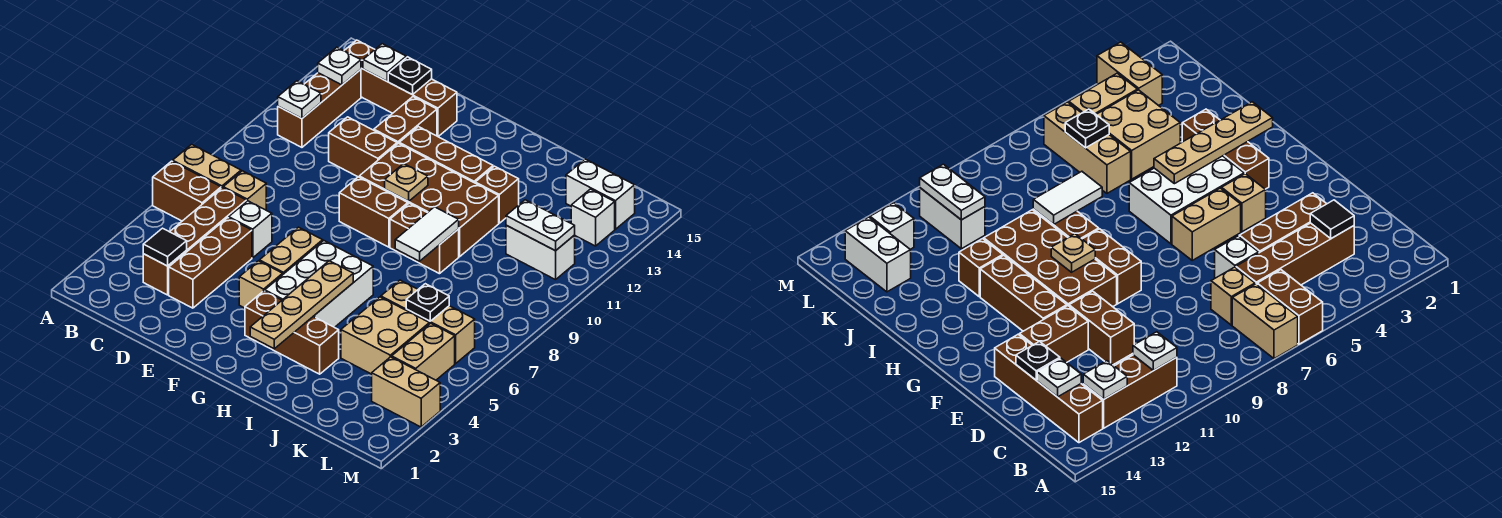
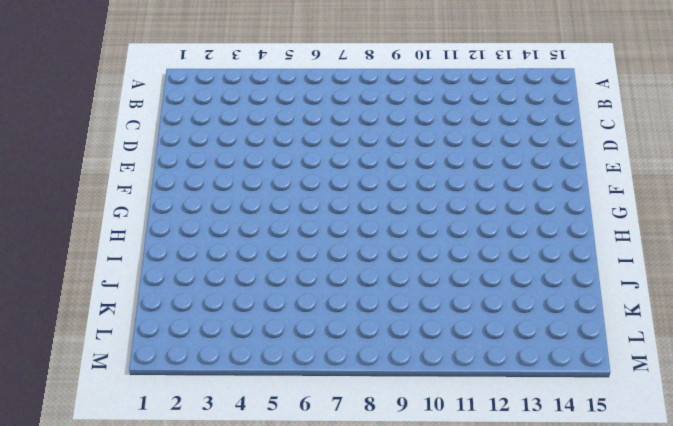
none -> brown brick A6:B6 level 1
none -> tan brick A7:B7 level 1
none -> brown brick B11:B13 level 1
none -> brown brick B14:E14 level 1

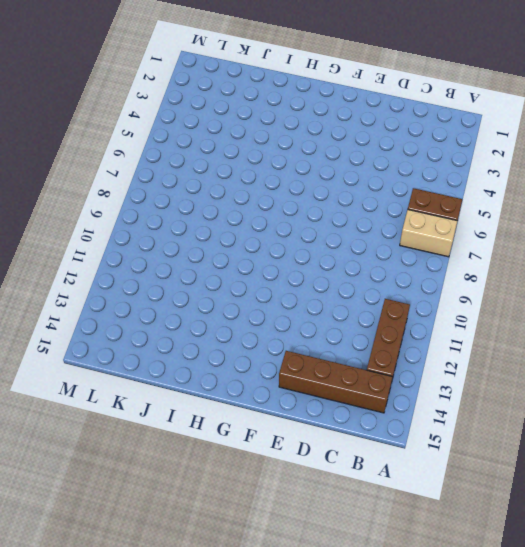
none -> brown brick C3:C6 level 1
none -> tan brick C7 level 1
none -> brown brick D3:D5 level 1
none -> white brick D6 level 1

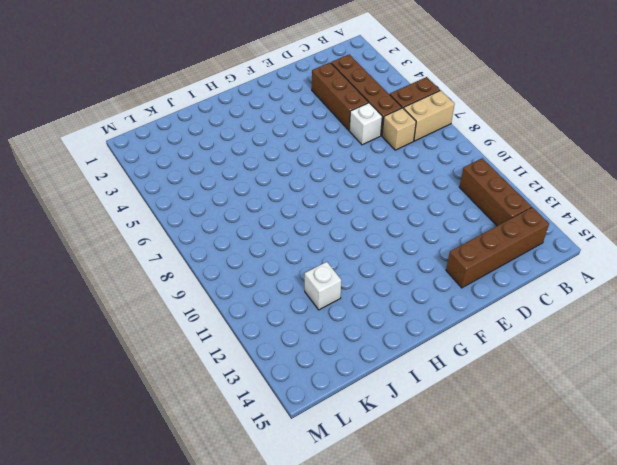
white brick J12 level 1 -> white brick L13 level 1
none -> brown brick D11:E11 level 1
none -> brown brick E12:E13 level 1
none -> tan brick F4 level 1
none -> tan brick F5:F6 level 1

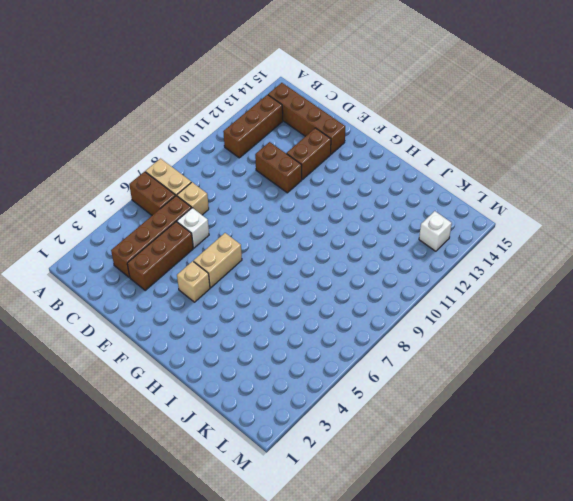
none -> brown brick F9:G9 level 1
none -> brown brick F10:I11 level 1
none -> brown brick F12:H12 level 1
none -> brown brick G3:I3 level 1

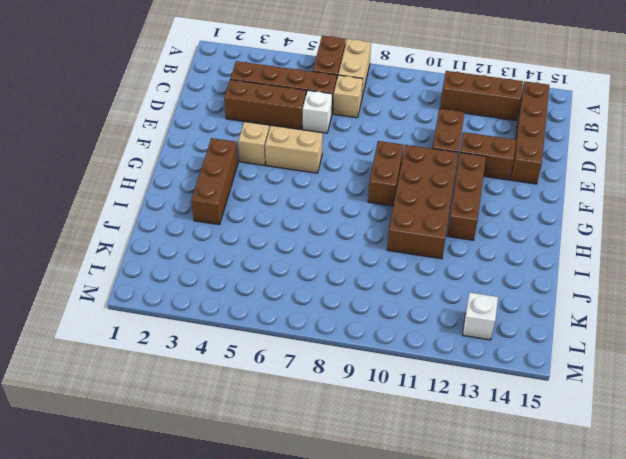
none -> white brick G4:H6 level 1
none -> brown brick H9:I9 level 1
none -> brown brick I12 level 1
none -> tan brick J4:K5 level 1

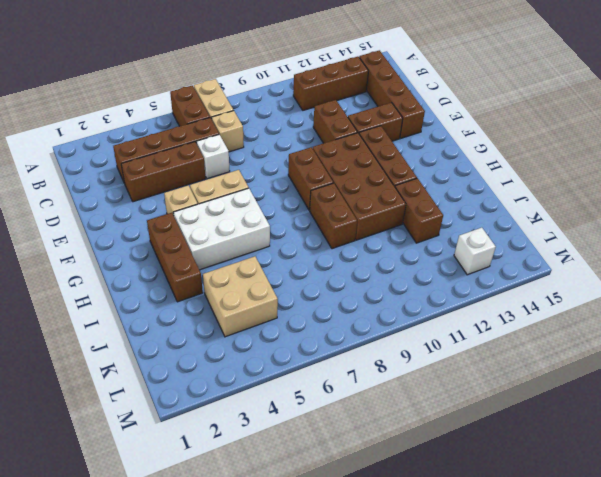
brown brick I12:J12 level 1 -> brown brick I12 level 1
none -> tan brick J6:L6 level 1
none -> white brick K11:L11 level 1
none -> white brick K14:L14 level 1
none -> tan brick L3:M3 level 1

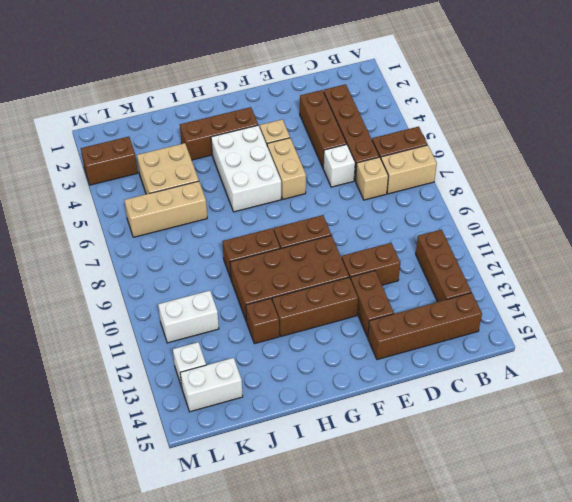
brown brick L3:M3 level 1 -> tan brick L3:M3 level 1
none -> tan brick L4:L5 level 1
none -> white plate B11 level 2
none -> white plate B13 level 2
none -> black tile C3 level 2

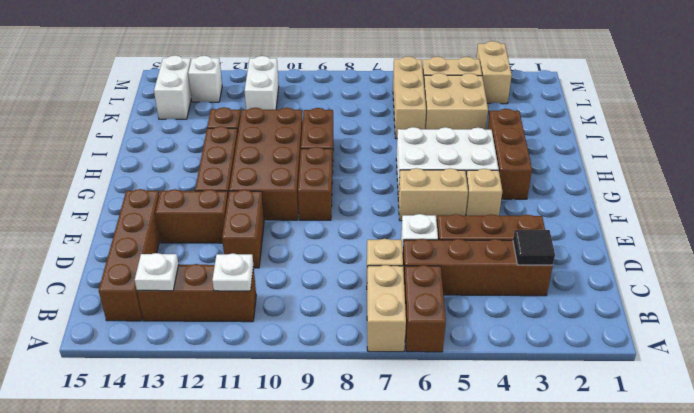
none -> white plate C14 level 2
none -> black plate D14 level 2
none -> tan plate G10 level 2
none -> tan plate H2:H5 level 2

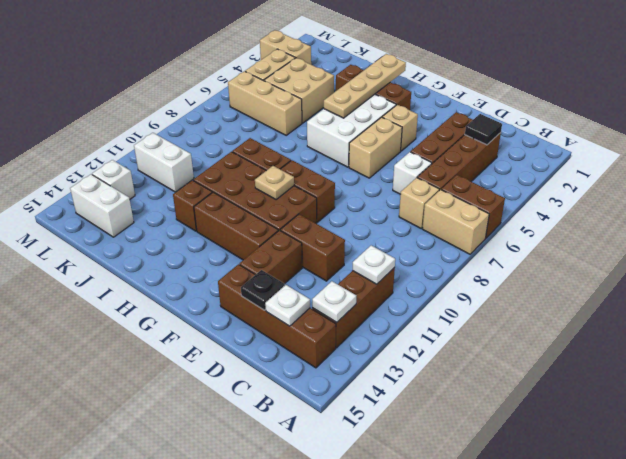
none -> white tile I8:I9 level 2
none -> black plate K6 level 2
none -> white plate K11:L11 level 2

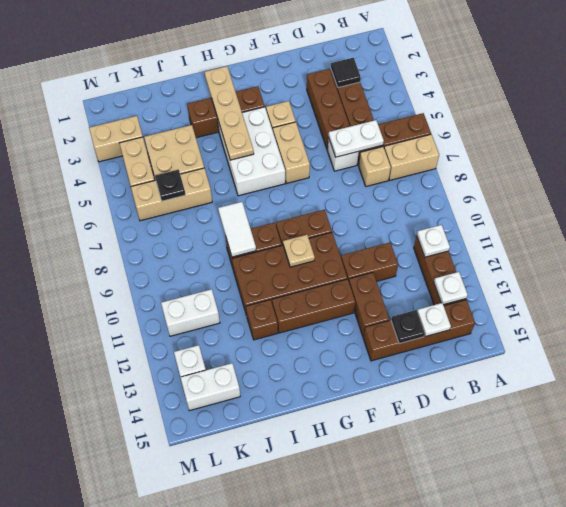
white plate C6:D6 level 2 -> white plate K11:L11 level 2

